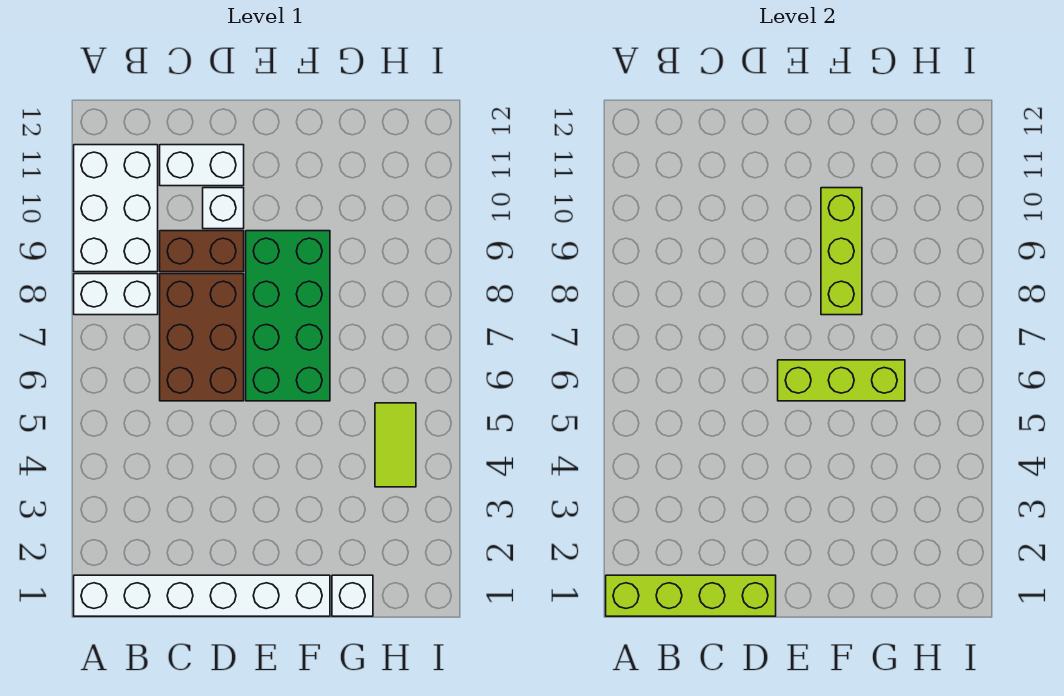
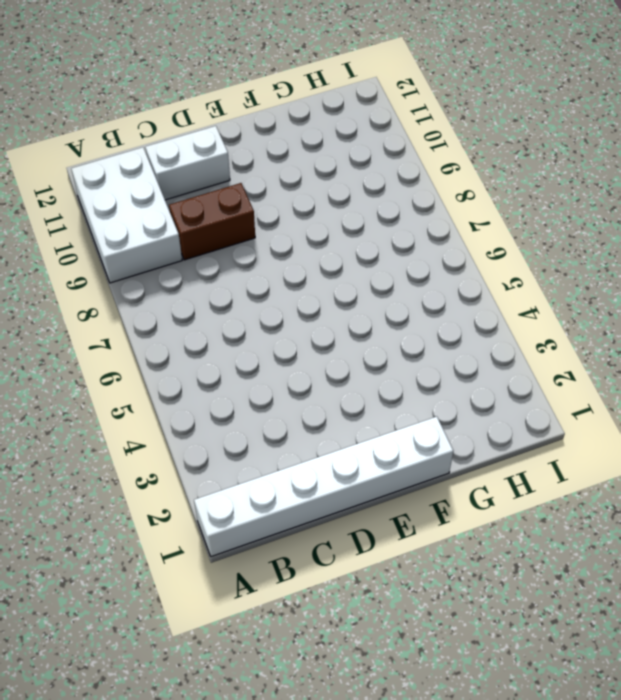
none -> white brick A8:B8 level 1
none -> brown brick C6:D8 level 1
none -> white brick D10 level 1

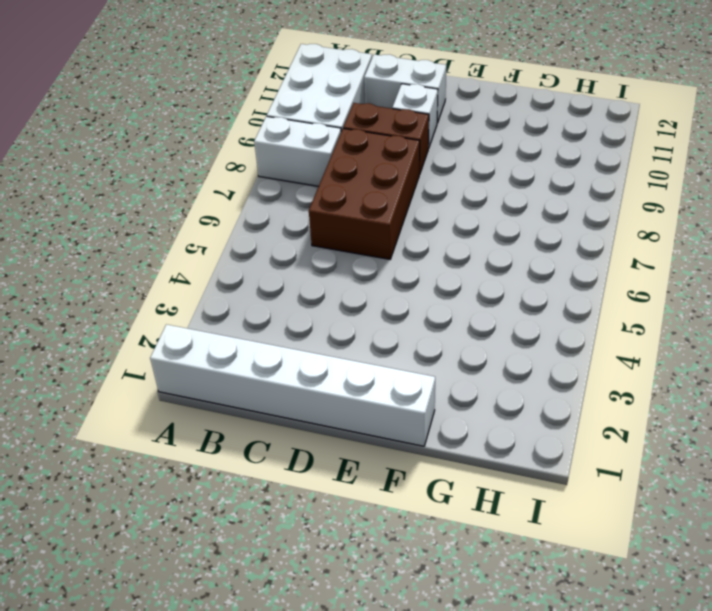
none -> green brick E6:F9 level 1
none -> white brick G1 level 1
none -> lime tile H4:H5 level 1

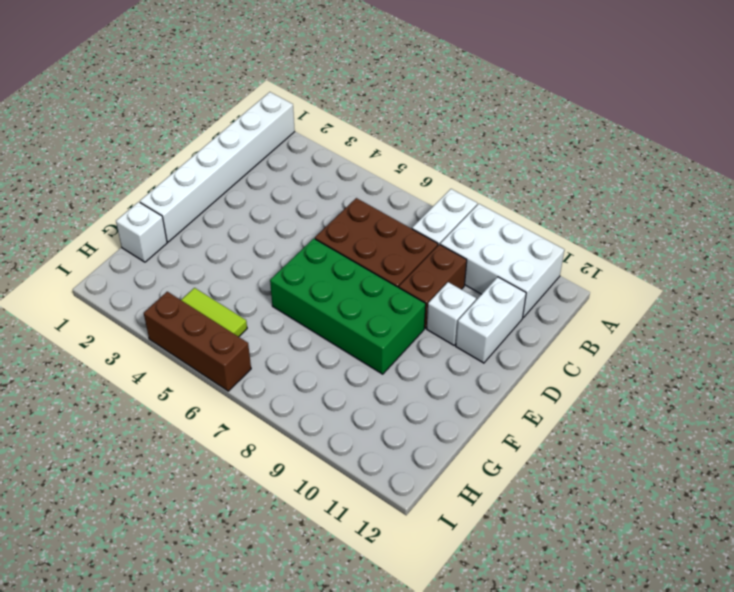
brown brick I4:I6 level 1 -> none
none -> lime brick A1:D1 level 2
none -> lime brick E6:G6 level 2
none -> lime brick F8:F10 level 2

